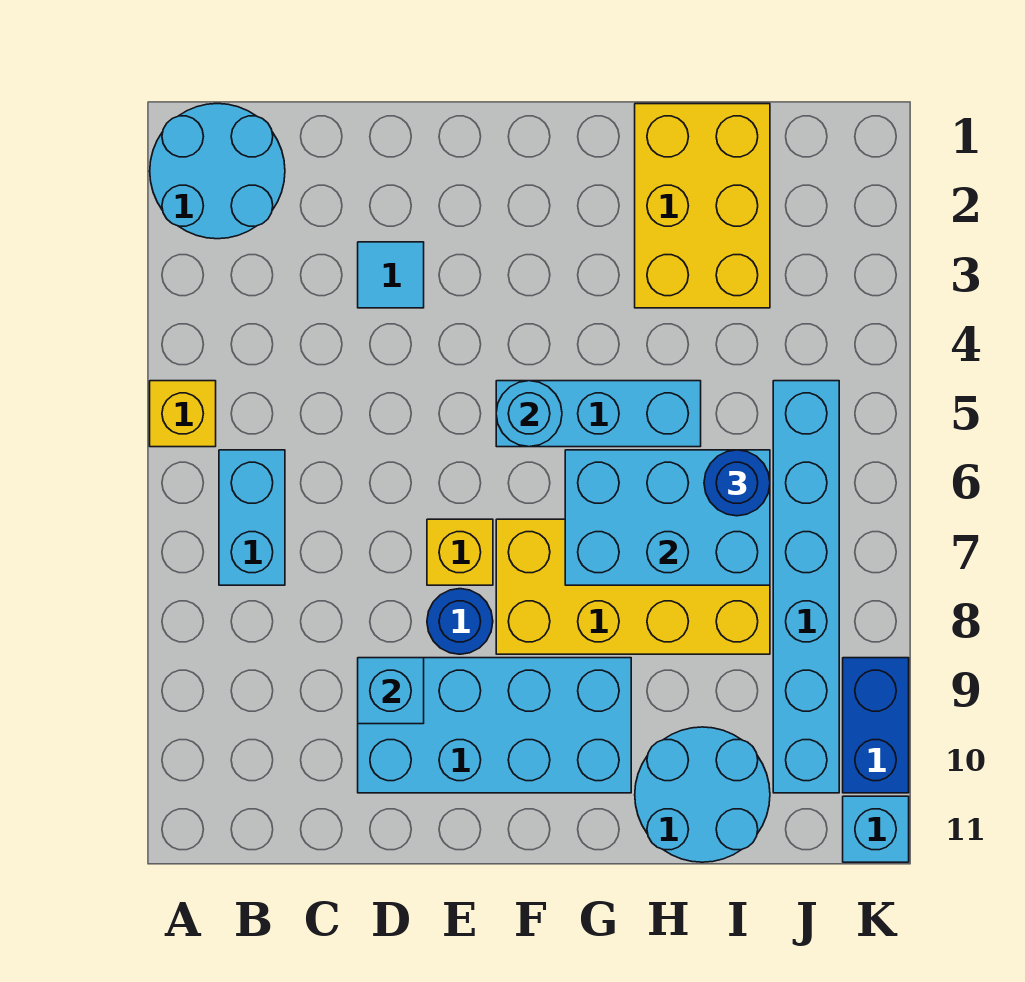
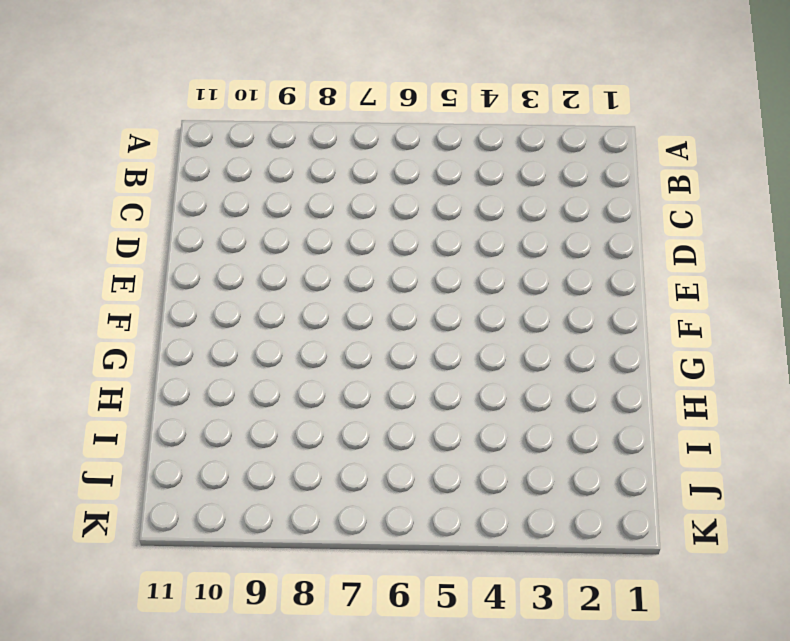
none -> cyan round brick A1:B2 level 1
none -> yellow brick A5 level 1
none -> cyan brick B6:B7 level 1

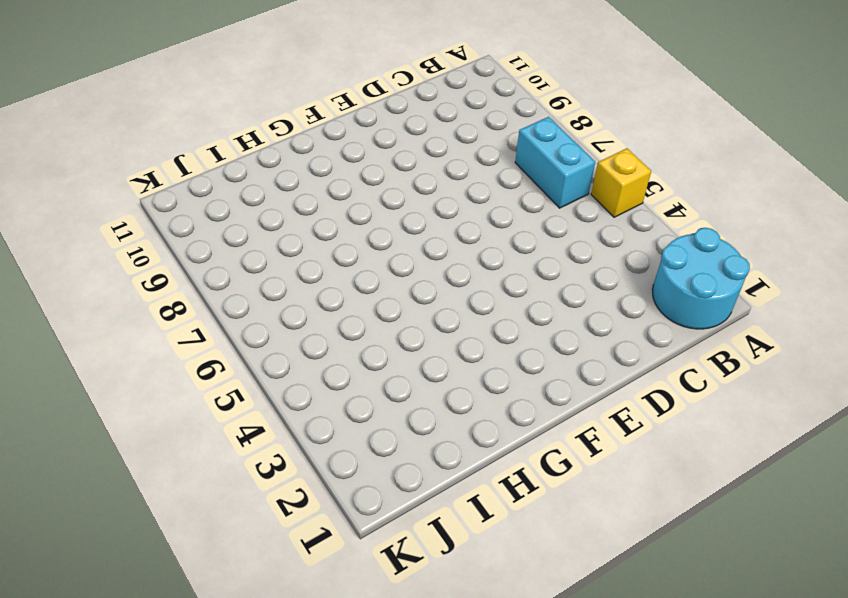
none -> cyan tile D3 level 1
none -> cyan brick D9:G10 level 1
none -> yellow brick E7 level 1

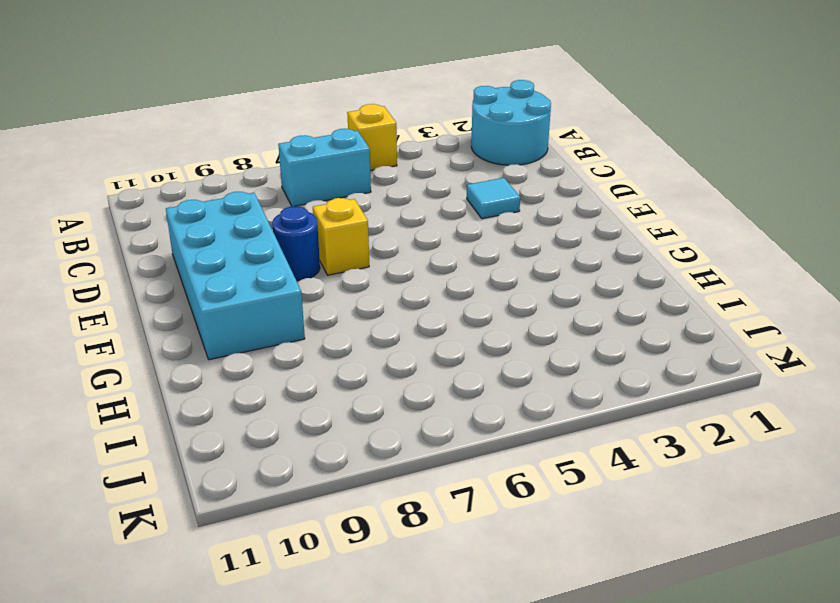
none -> cyan brick F5:H5 level 1
none -> yellow brick F7:I8 level 1
none -> yellow brick H1:I3 level 1

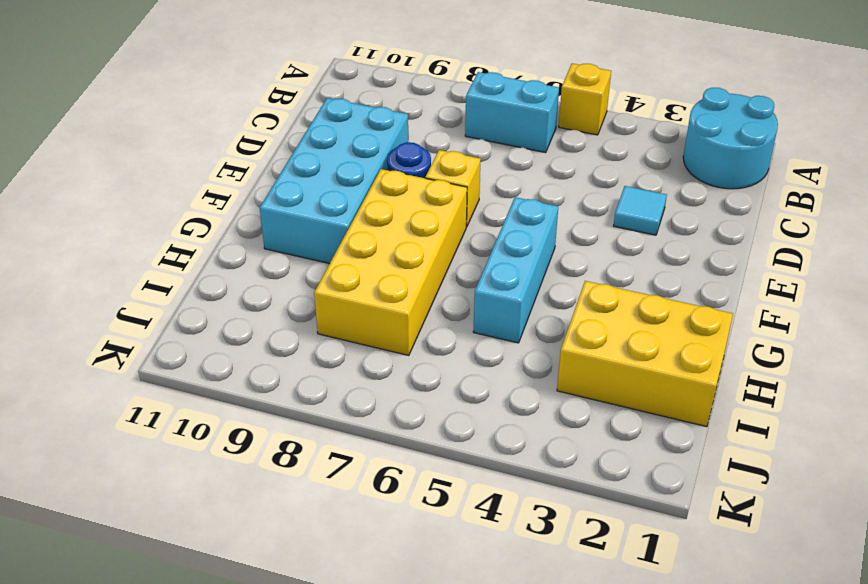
none -> cyan round brick H10:I11 level 1
none -> cyan brick J5:J10 level 1
none -> blue brick K9:K10 level 1

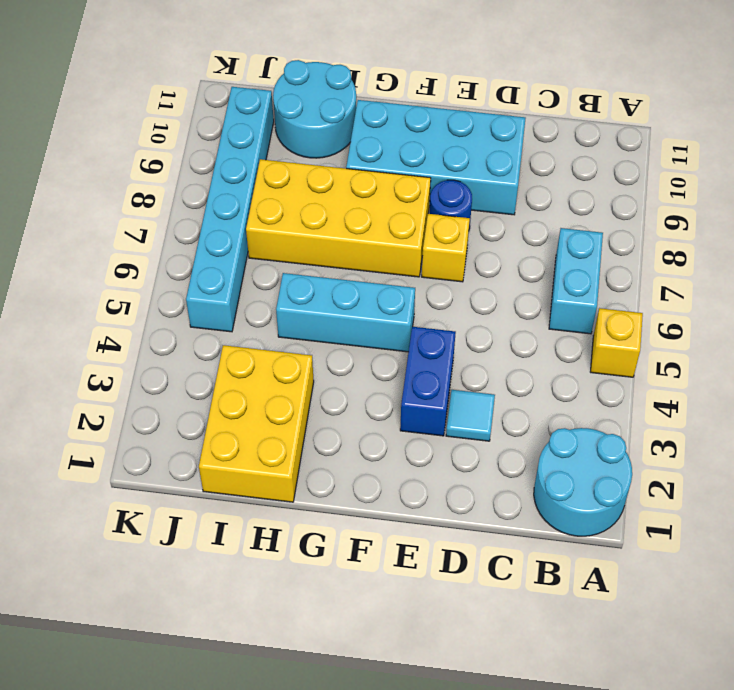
blue brick E3:E4 level 1 -> blue brick K9:K10 level 1
none -> cyan brick K11 level 1
none -> cyan brick D9 level 2
none -> cyan round brick F5 level 2

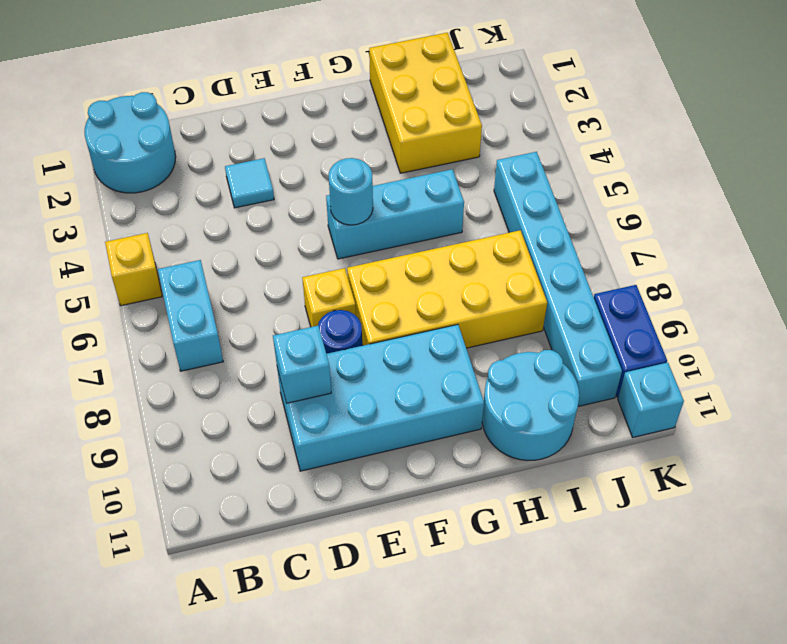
none -> cyan brick G6:I7 level 2
none -> blue round brick I6 level 3

